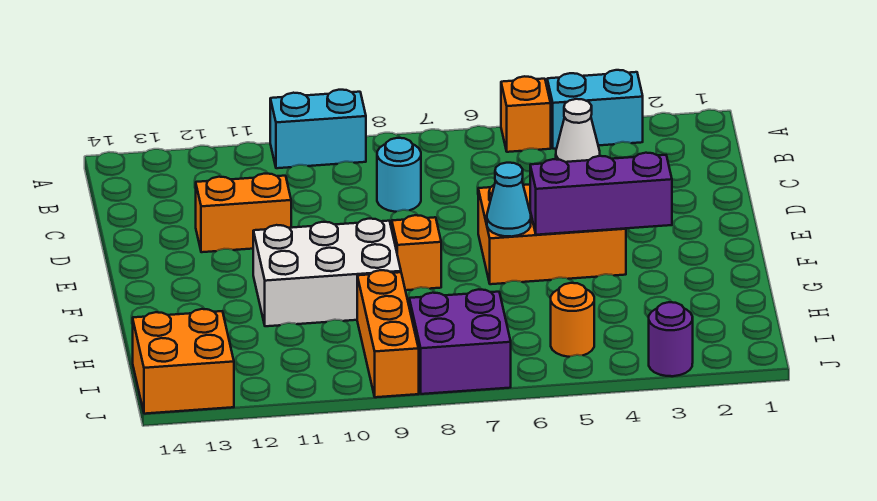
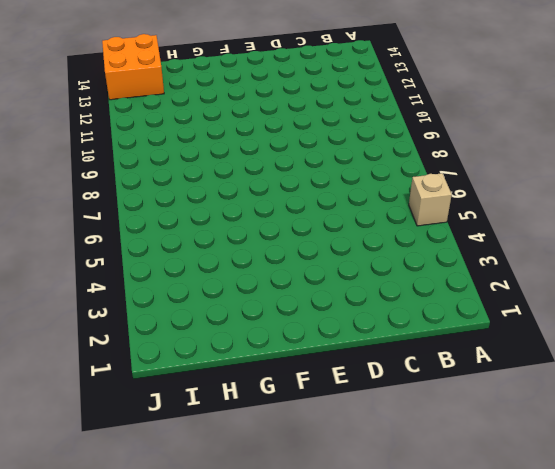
tan brick A5 level 1 -> orange brick A5 level 1
none -> cyan brick A3:A4 level 1
none -> cyan brick A9:A10 level 1
none -> white cone B4 level 1

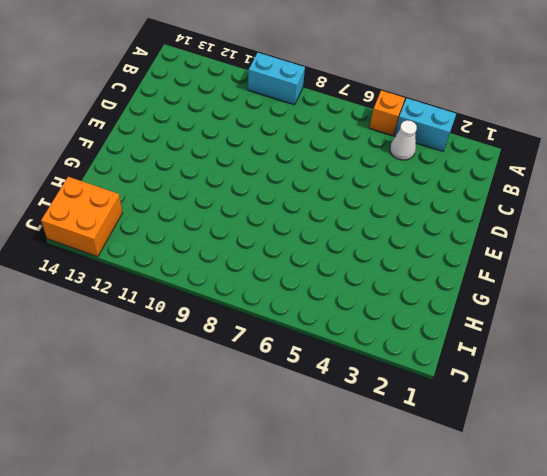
none -> cyan round brick C8 level 1
none -> orange brick D11:D12 level 1
none -> orange brick E4:F6 level 1

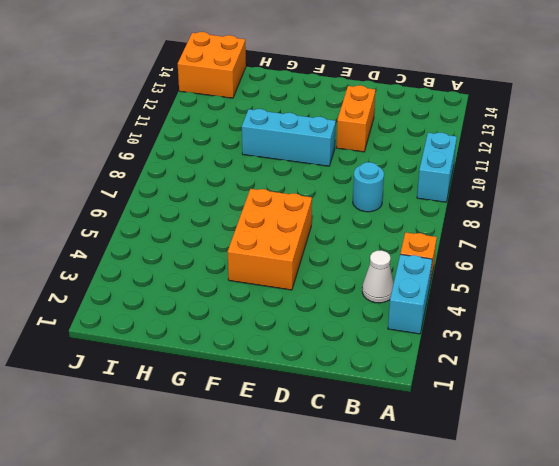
cyan brick E10:G10 level 1 -> white brick F9:G11 level 1
none -> orange brick F8 level 1
none -> orange brick H9:J9 level 1
none -> orange round brick I5 level 1

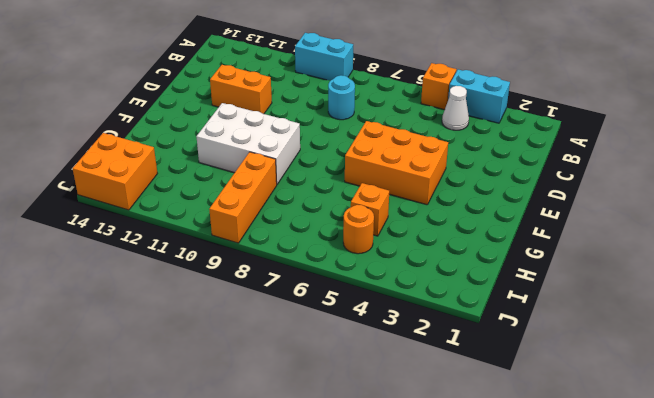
orange brick H5 level 1 -> orange brick F8 level 1
none -> purple brick I7:J8 level 1
none -> purple round brick J3 level 1
none -> purple brick F3:F5 level 2

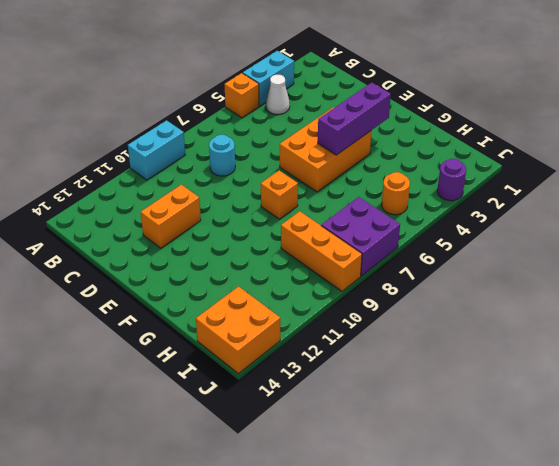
none -> white brick F9:G11 level 1
none -> cyan cone F6 level 2

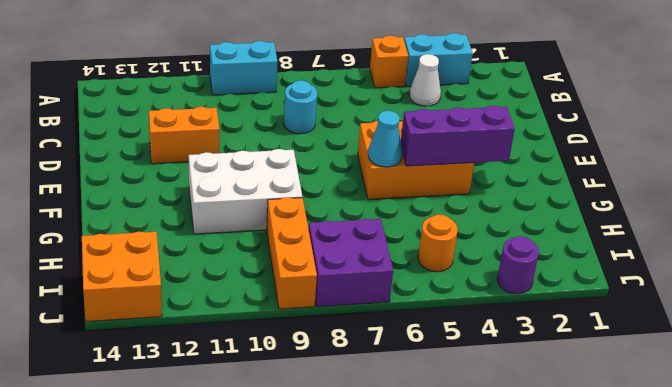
none -> orange brick F8 level 1

